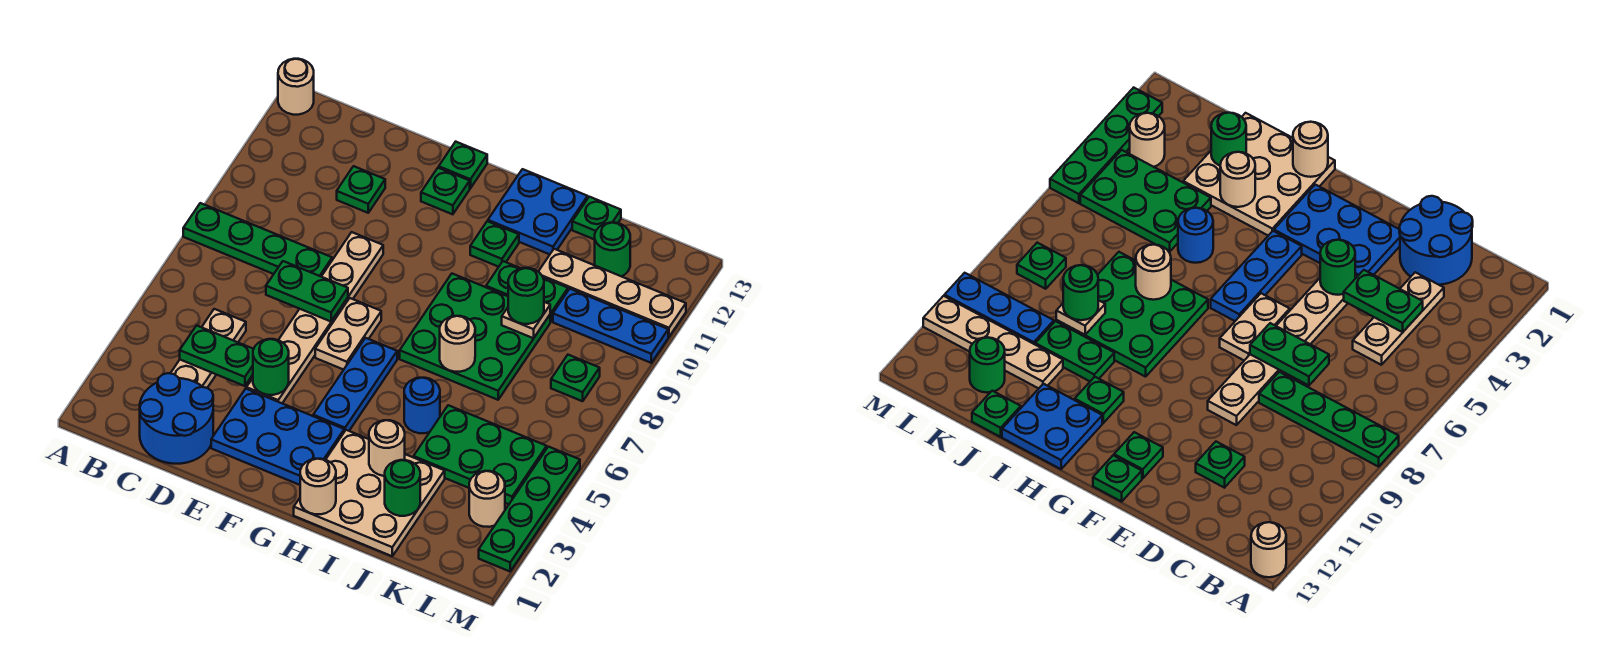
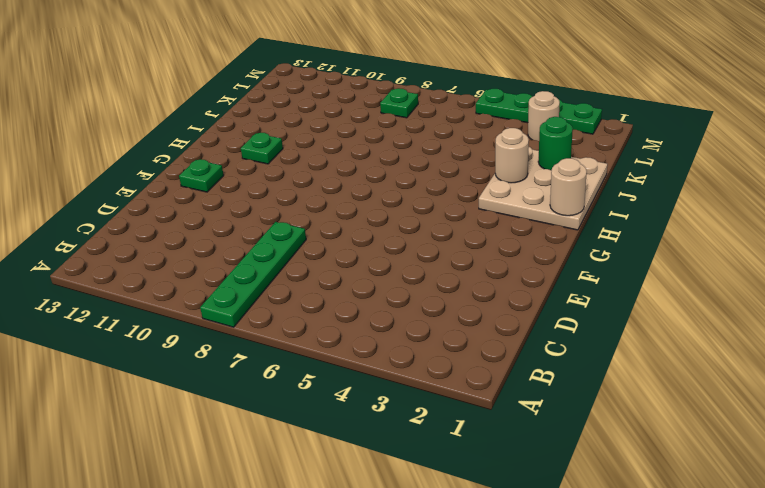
none -> tan round brick A13 level 1
none -> blue round brick C1:D2 level 1
none -> tan plate C3:C5 level 1
none -> green plate D11 level 1

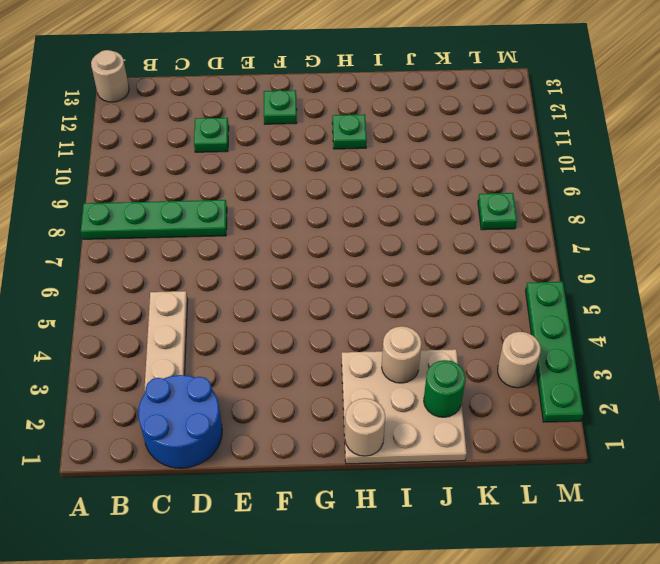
none -> blue plate E2:G3 level 1
none -> tan plate E4:E9 level 1
none -> tan plate F6:F7 level 1
none -> green plate F13 level 1

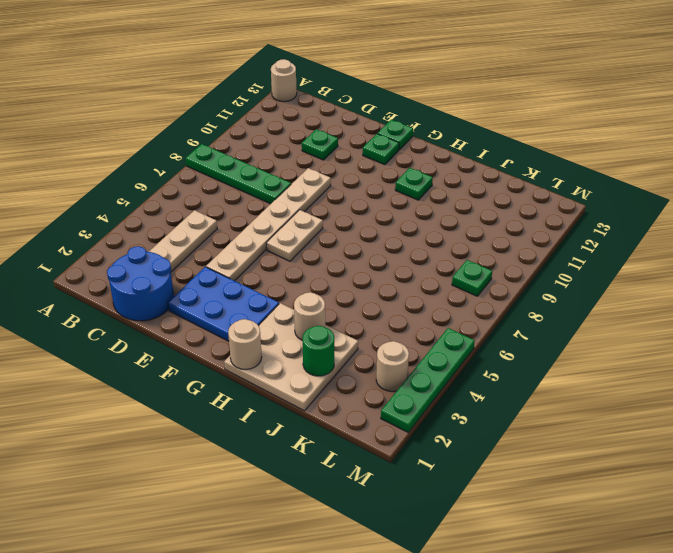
none -> blue plate G4:G6 level 1
none -> green plate H7:J9 level 1
none -> blue plate H12:I13 level 1
none -> blue round brick I5 level 1

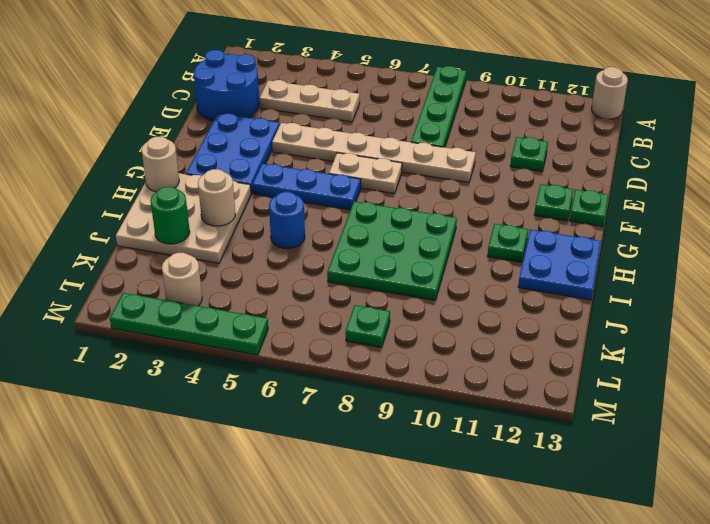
none -> green plate I10:J10 level 1
none -> green plate J4:L5 level 1
none -> tan plate J11:M11 level 1
none -> green plate J13 level 1

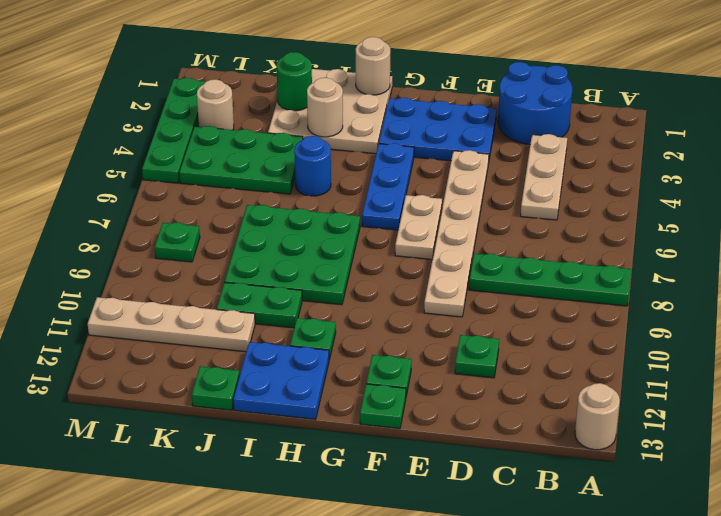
none -> blue plate K10:M10 level 1
none -> green round brick K12 level 1
none -> green plate C4:D4 level 2
none -> green plate D7:E7 level 2

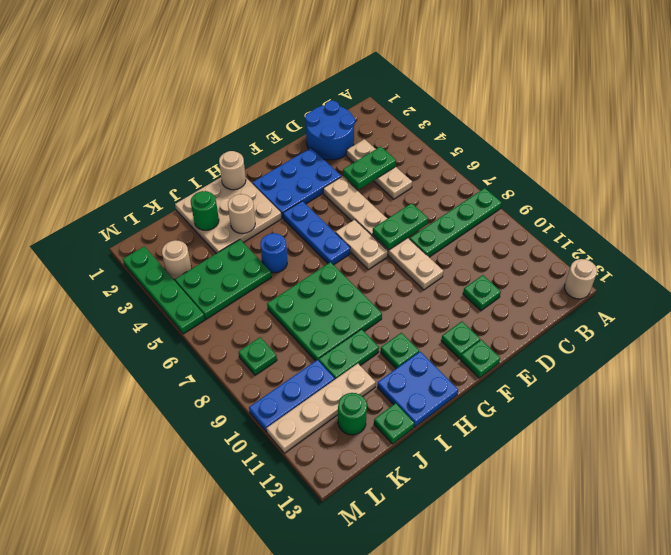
none -> green round brick E4 level 2
none -> tan round brick I7 level 2
none -> tan plate J9 level 2
none -> green round brick J9 level 3

